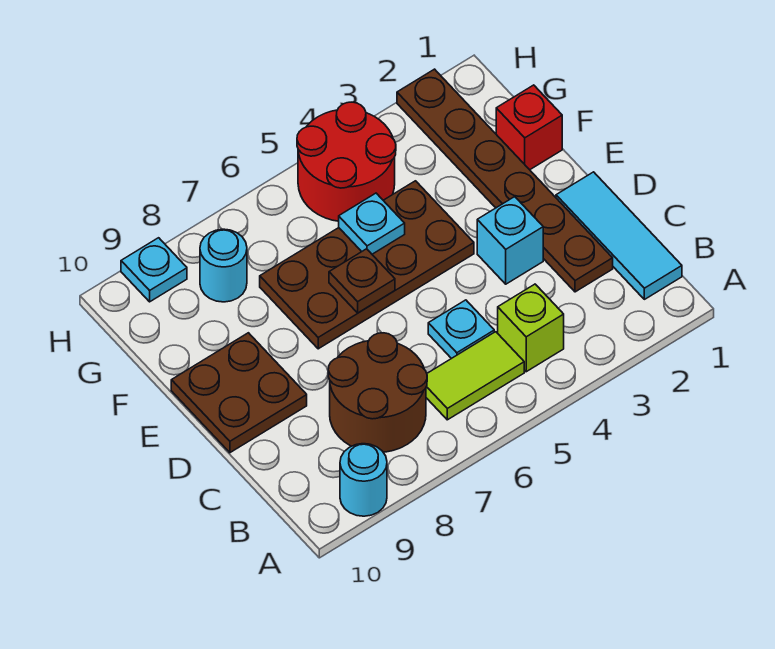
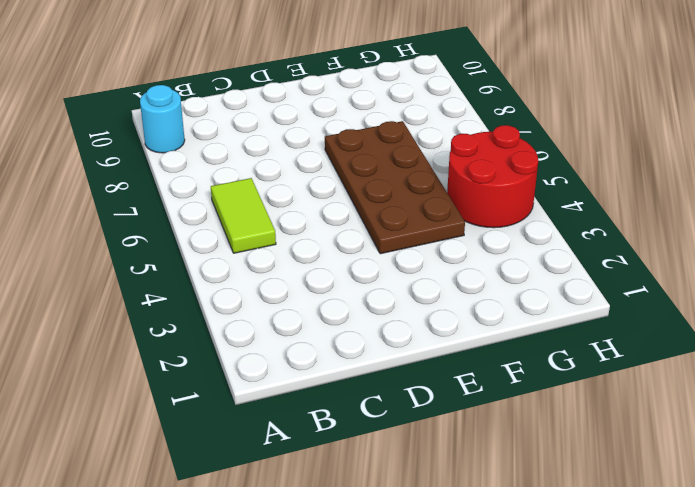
none -> cyan tile B1:D1 level 1
none -> lime brick B4 level 1
none -> brown round brick B7:C8 level 1

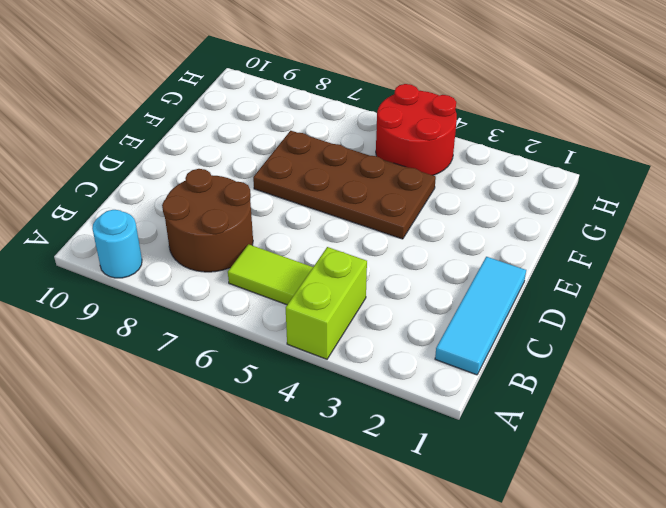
lime brick A4:B4 level 1 -> lime brick B4 level 1
none -> brown plate C2:H2 level 1
none -> cyan plate C5 level 1
none -> cyan brick D3 level 1

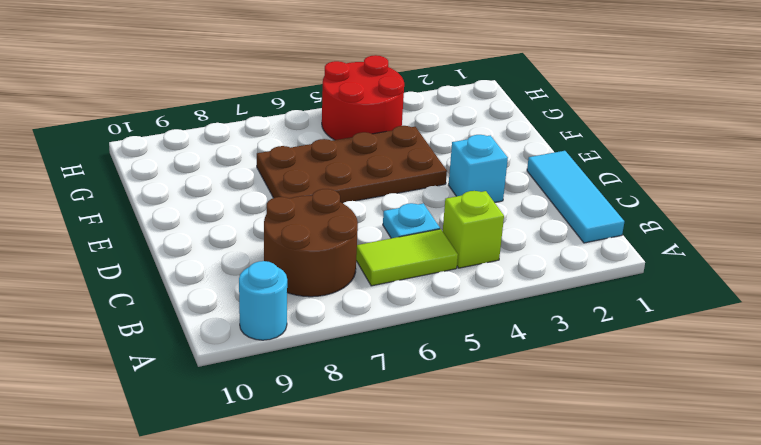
none -> brown plate C2:H2 level 1
none -> brown plate D9:E10 level 1
none -> red brick F1 level 1

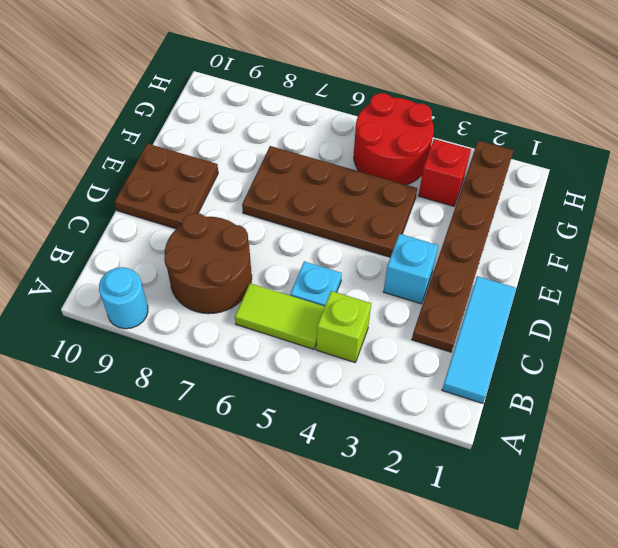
red brick G3 level 1 -> red brick F1 level 1
none -> cyan round brick G8 level 1
none -> cyan plate H9 level 1
none -> brown plate E6 level 2

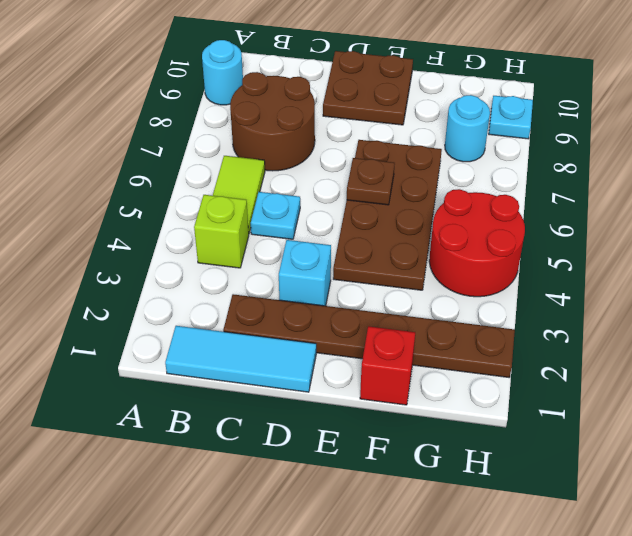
none -> cyan plate F5 level 2

